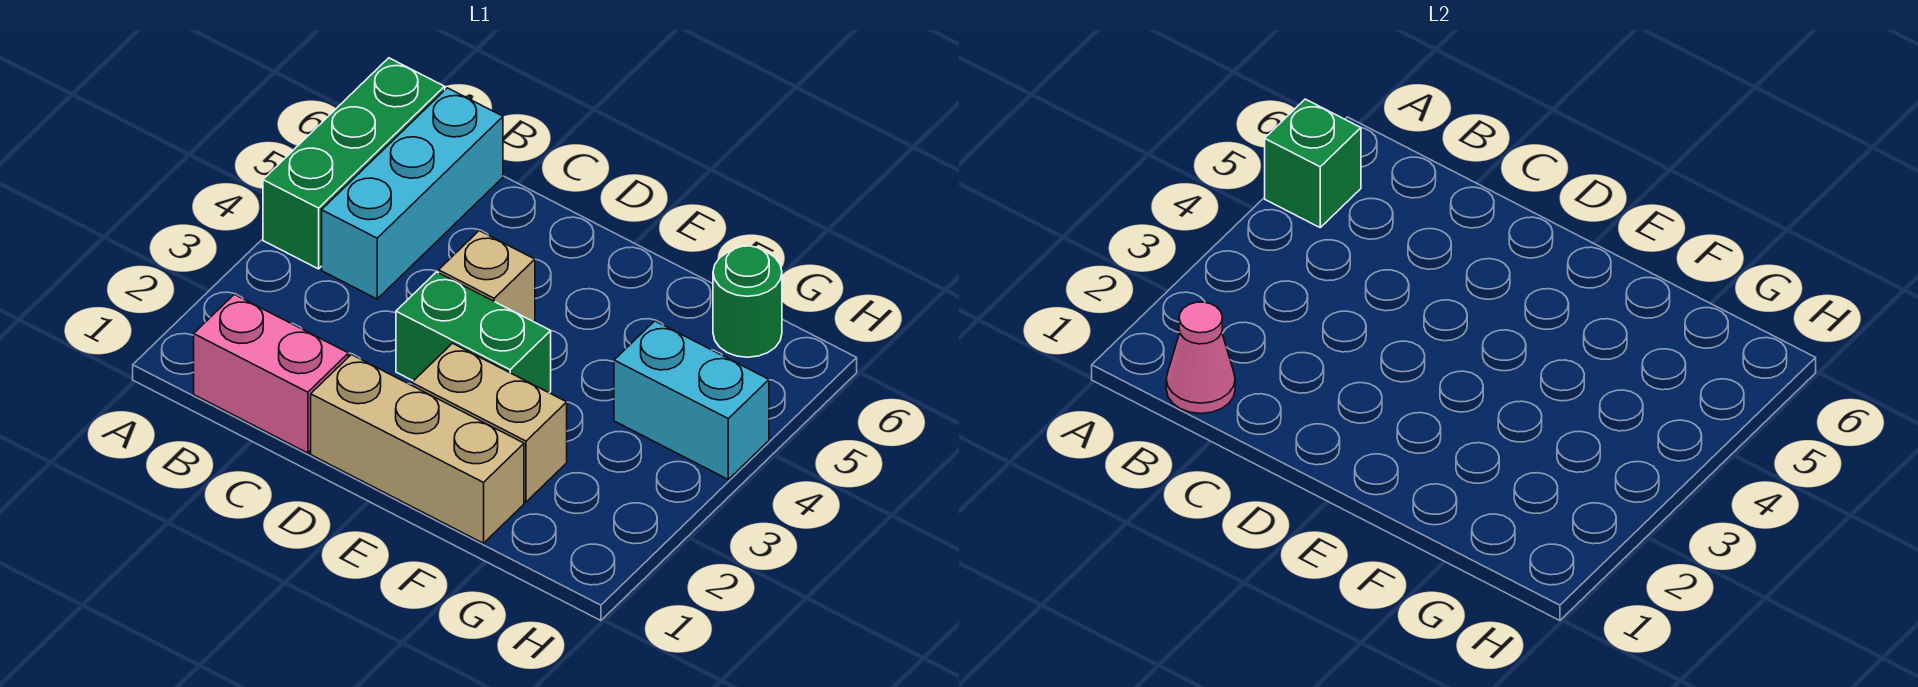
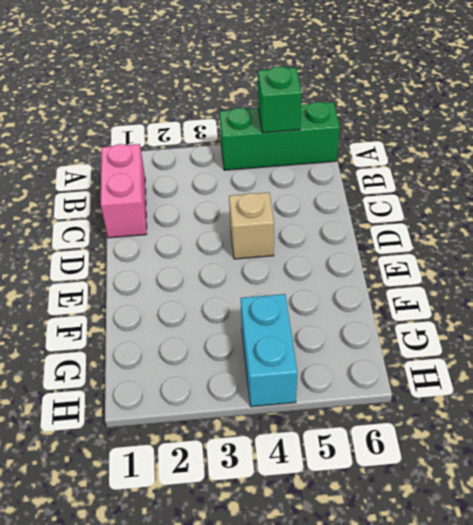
none -> cyan brick B4:B6 level 1
none -> tan brick D1:F1 level 1

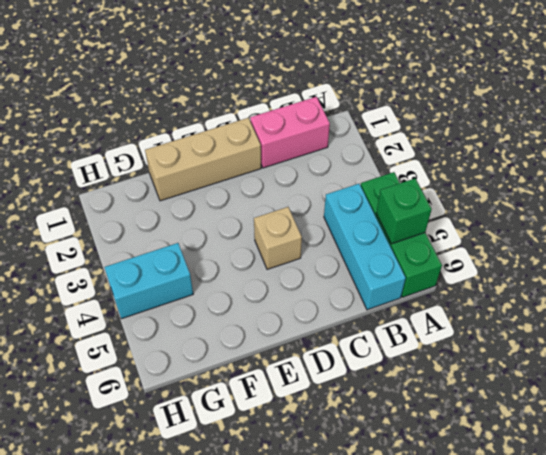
none -> green brick D3:E3 level 1
none -> tan brick E2:F2 level 1

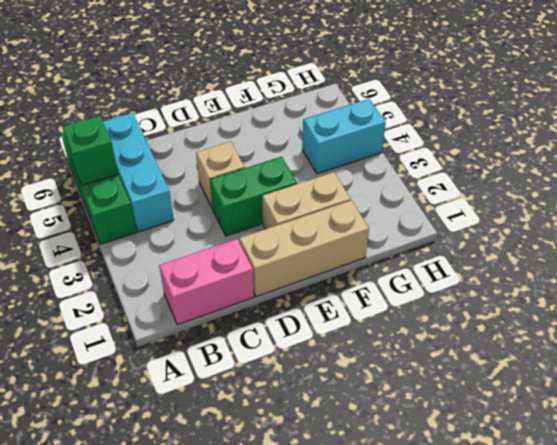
none -> green round brick G6 level 1
none -> pink cone B1 level 2

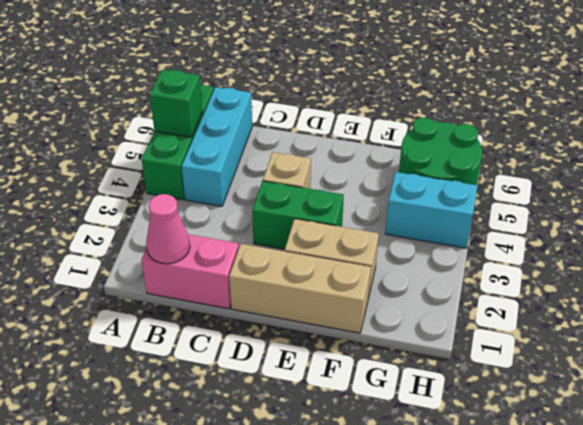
green round brick G5:H6 level 1 -> green round brick G6 level 1

